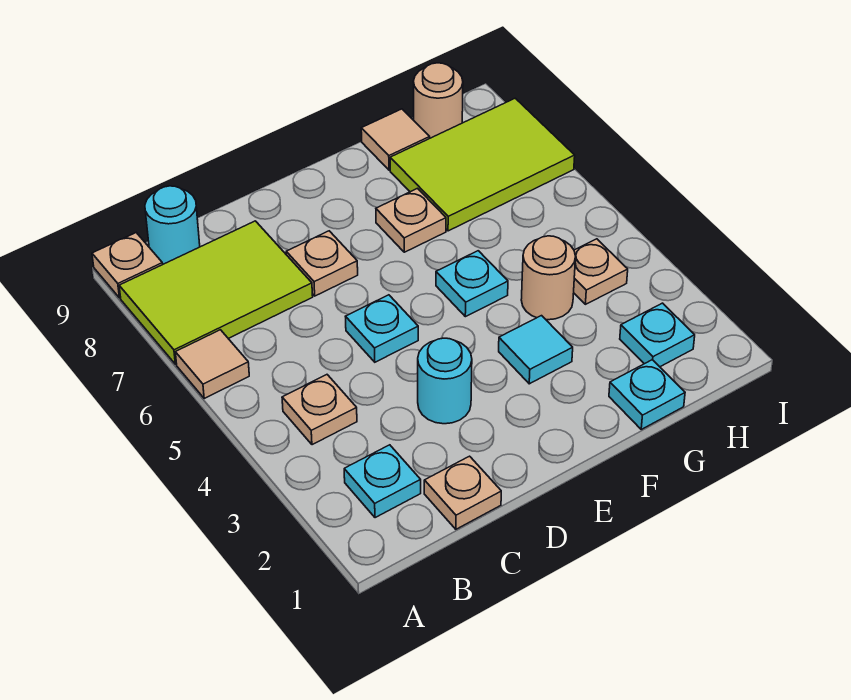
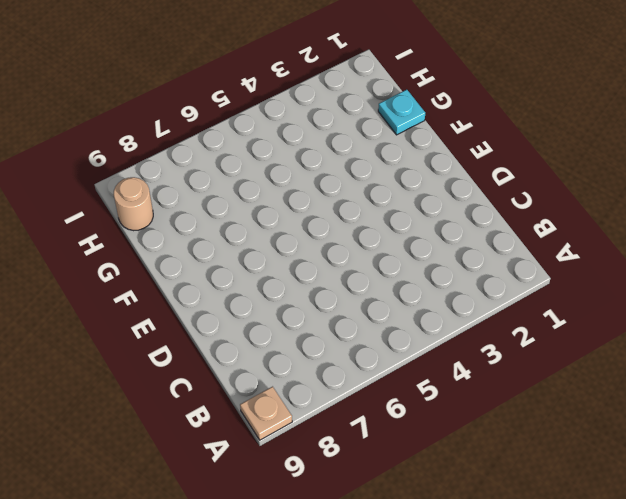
none -> tan tile A6 level 1
none -> lime tile A7:C8 level 1
none -> cyan plate B2 level 1

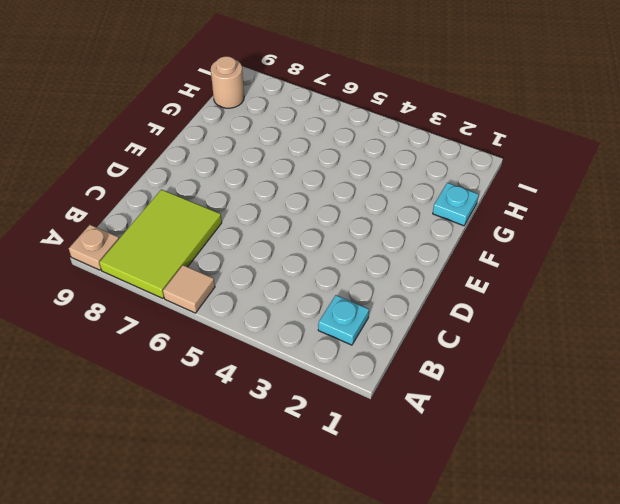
none -> tan plate B4 level 1
none -> cyan round brick B9 level 1
none -> tan plate C1 level 1

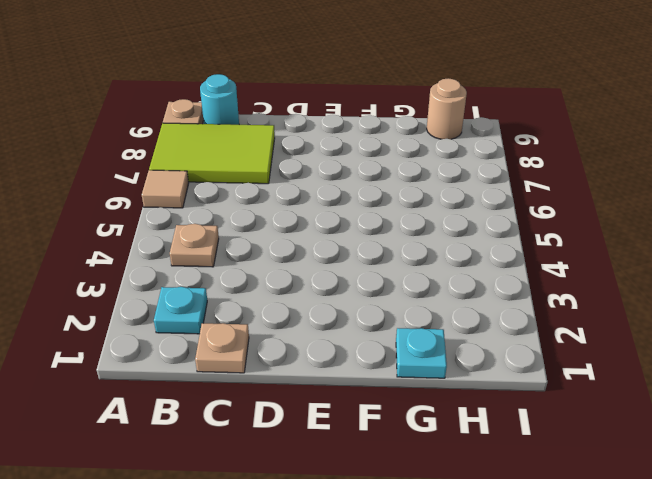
none -> cyan round brick D3 level 1
none -> cyan plate D5 level 1
none -> tan plate D7 level 1

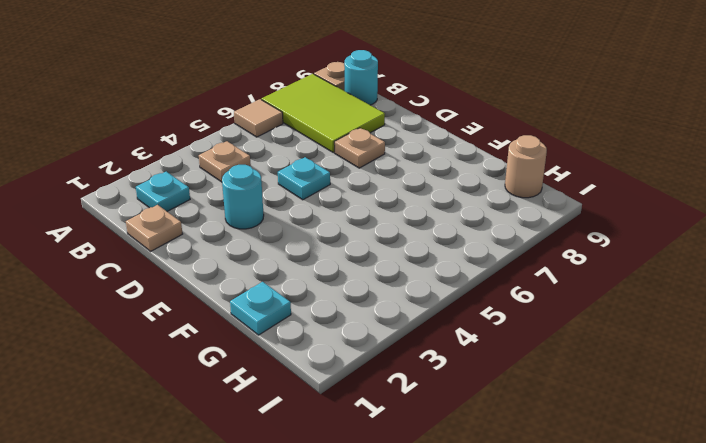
none -> cyan tile F3 level 1
none -> cyan plate F5 level 1
none -> tan plate F7 level 1

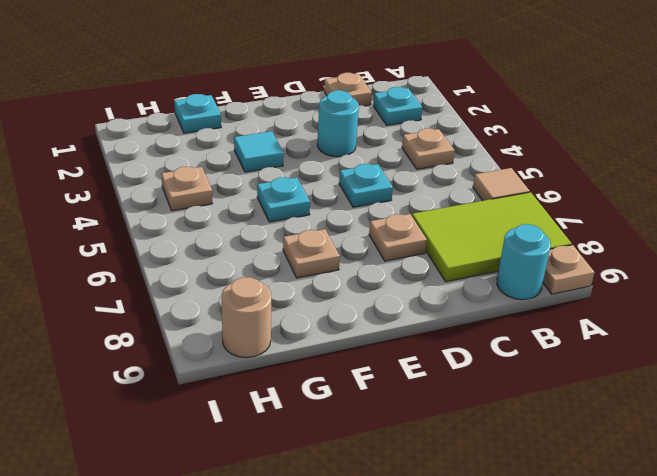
none -> tan round brick G4 level 1
none -> lime tile G7:I8 level 1
none -> tan tile G9 level 1

